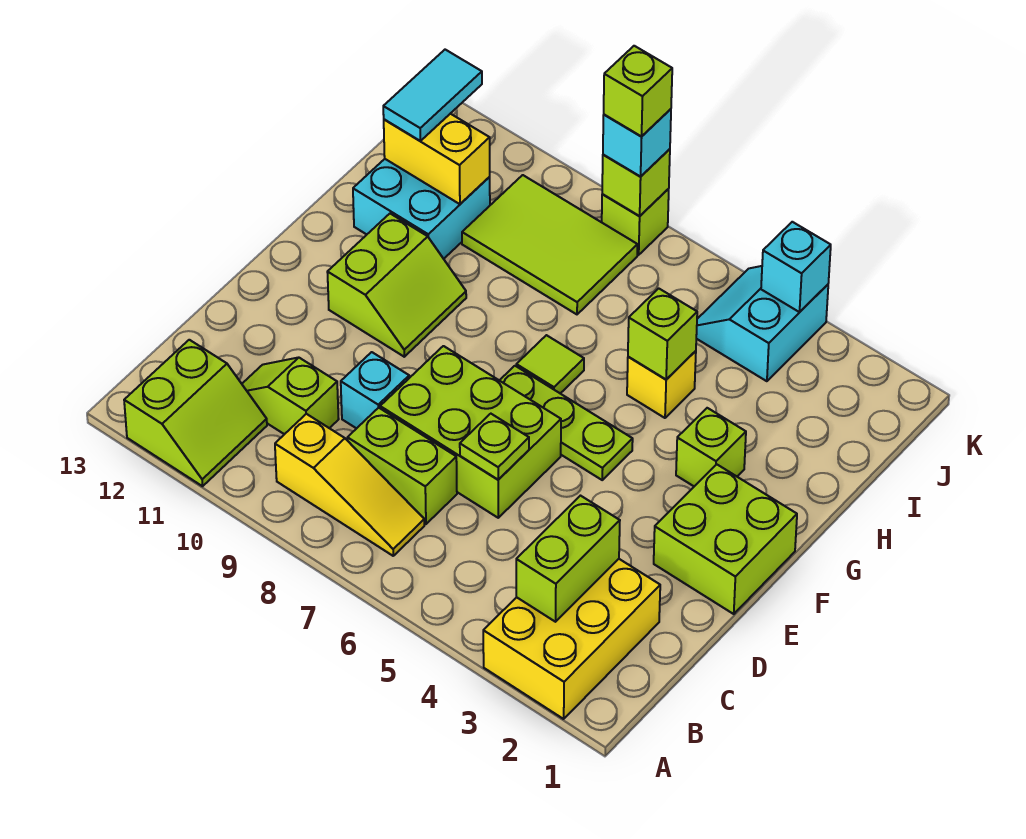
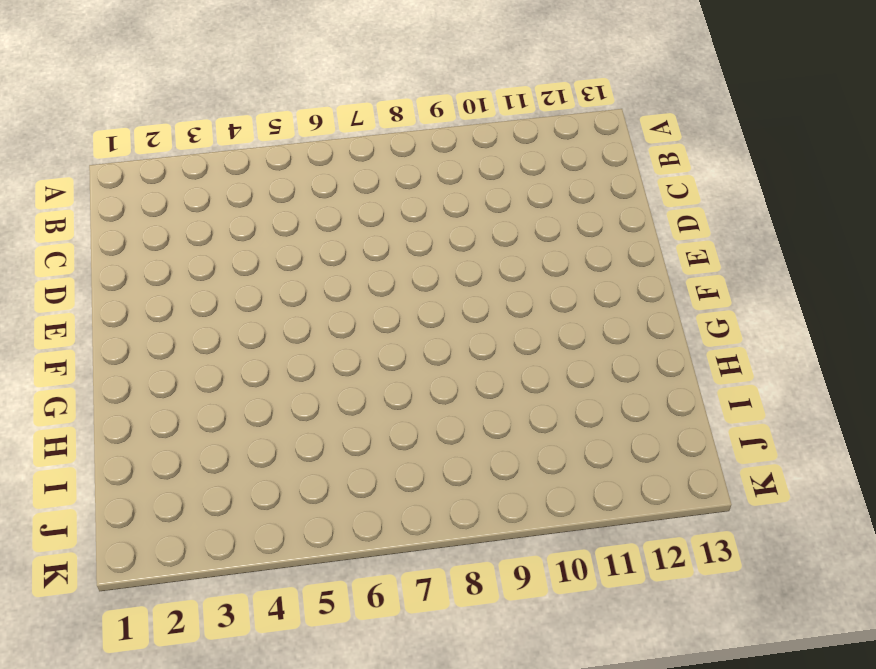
none -> yellow brick A2:C3 level 1
none -> lime slope A11:B12 level 1 top 12
none -> yellow slope B7:B9 level 1 top 9

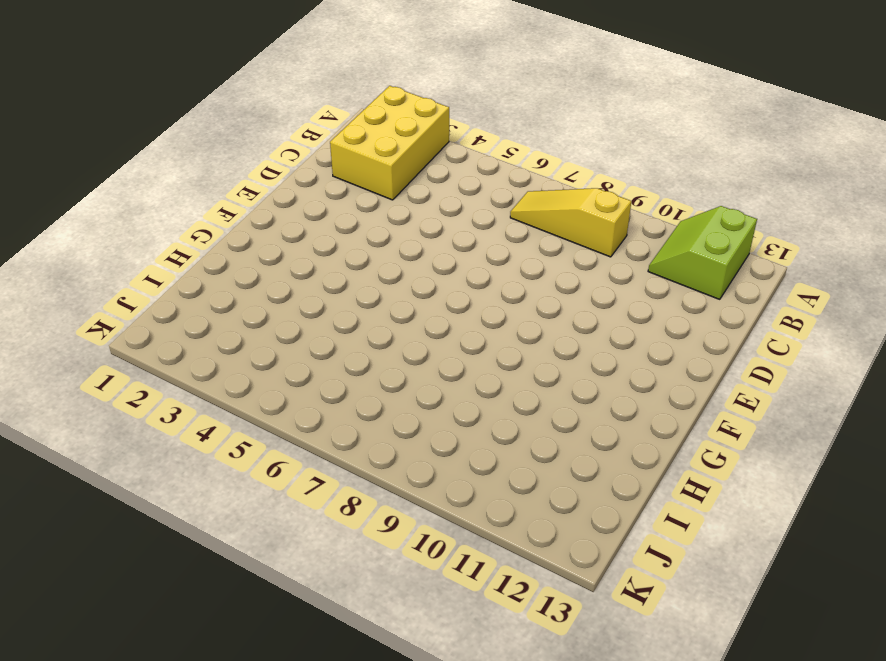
none -> lime brick C7:C8 level 1
none -> lime slope C10:C11 level 1 top 10
none -> lime brick D6:E8 level 1

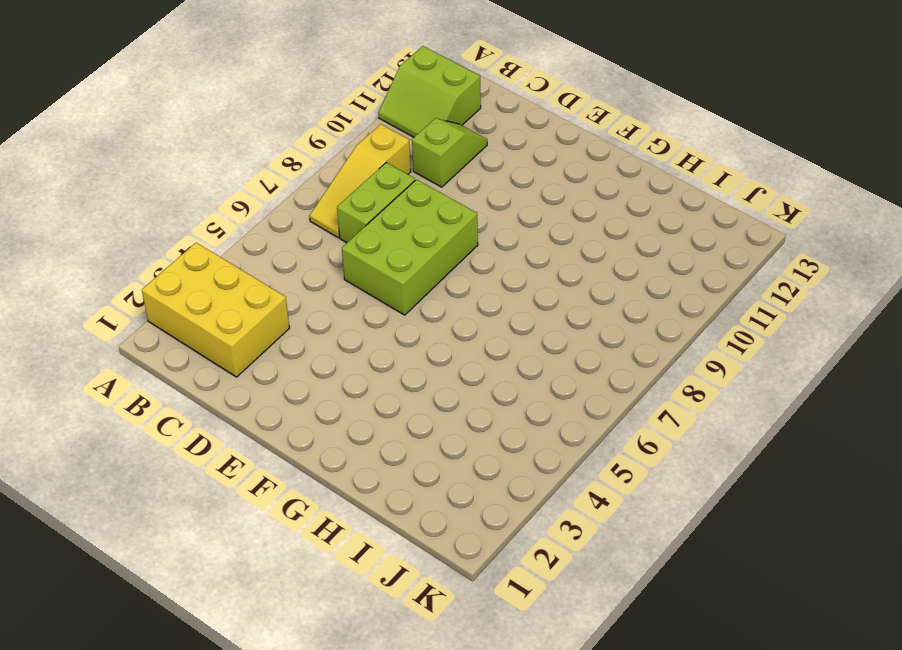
none -> cyan brick D9 level 1
none -> lime brick E1:F2 level 1
none -> lime plate F5:F7 level 1

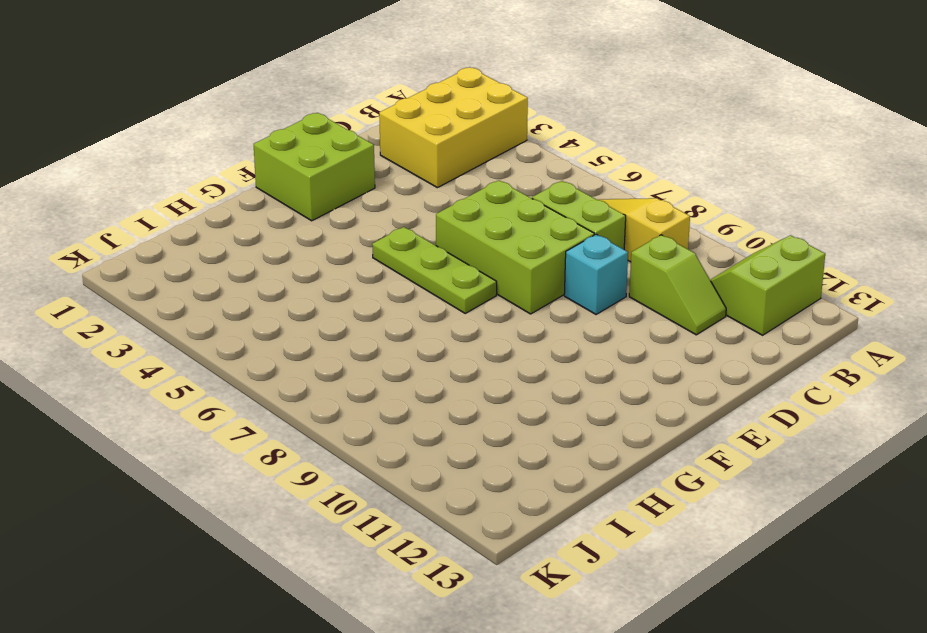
none -> lime slope F10:G11 level 1 top 11
none -> lime brick G3 level 1
none -> lime tile G7 level 1

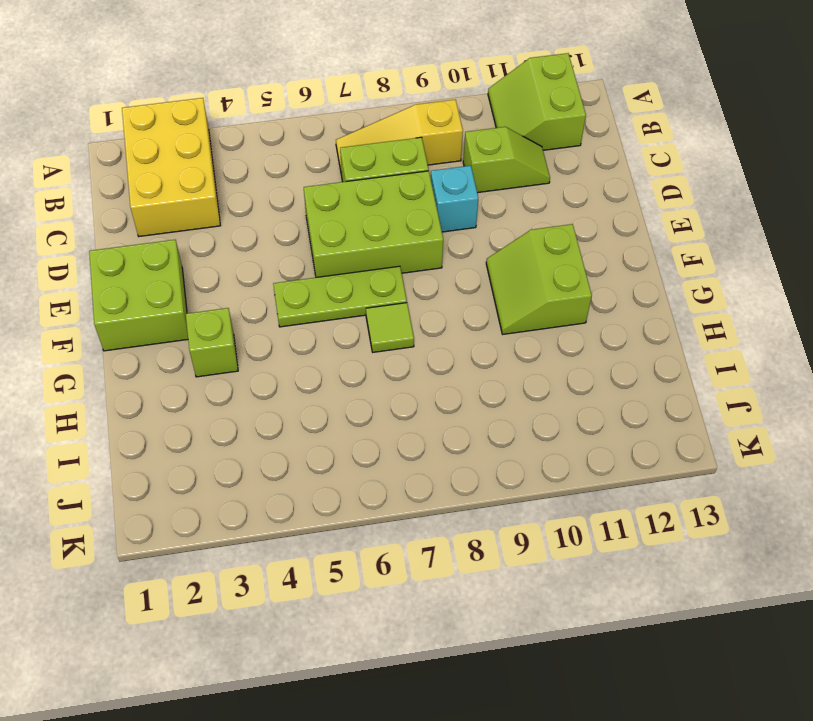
none -> yellow brick H5 level 1
none -> cyan brick H11:I12 level 1
none -> lime tile I8:J10 level 1

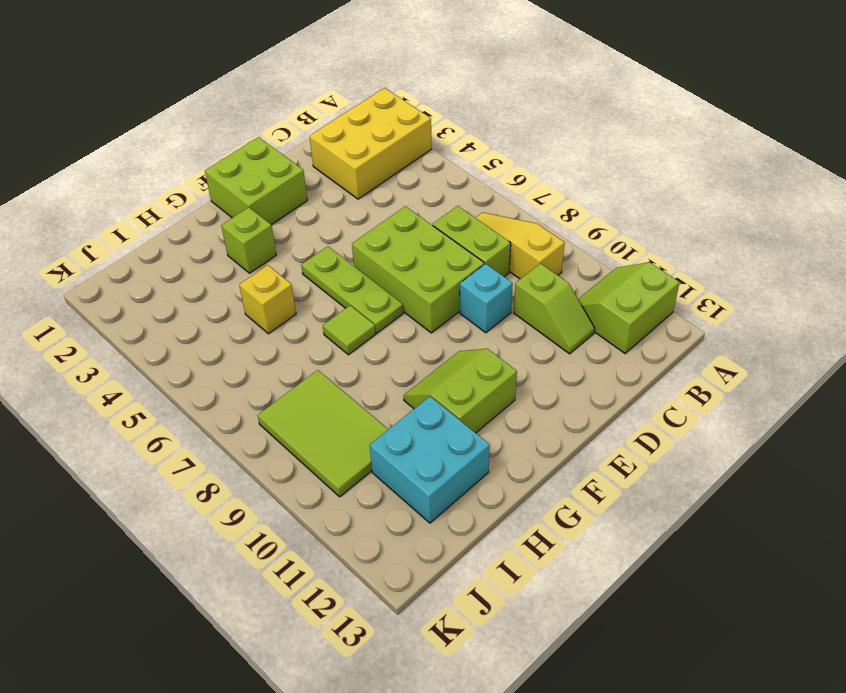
none -> cyan slope J4:K5 level 1 top 4
none -> lime brick K8 level 1
none -> lime brick B3:C3 level 2

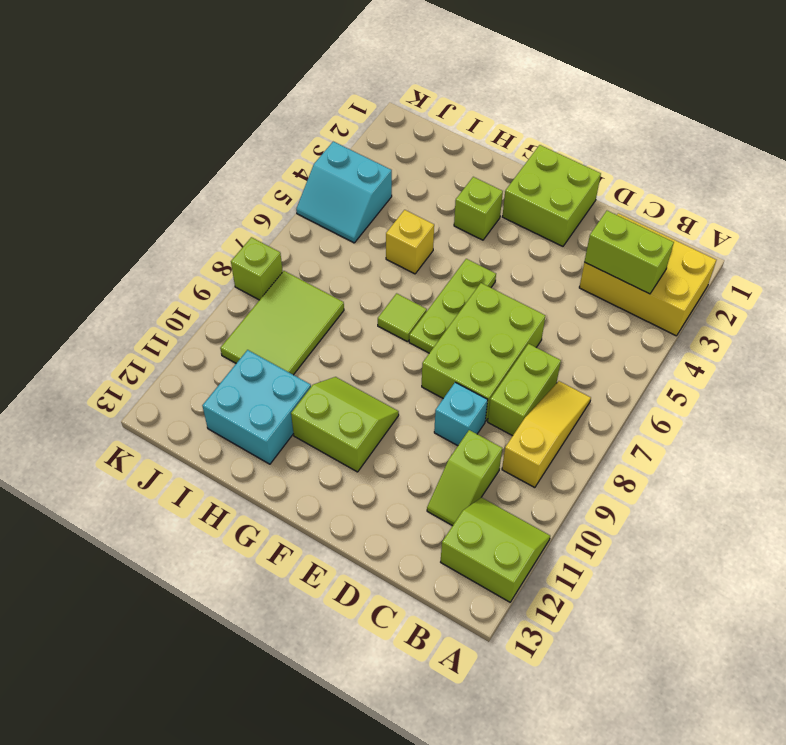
none -> lime plate D6 level 2
none -> lime brick H5 level 2
none -> yellow brick I11:I12 level 2

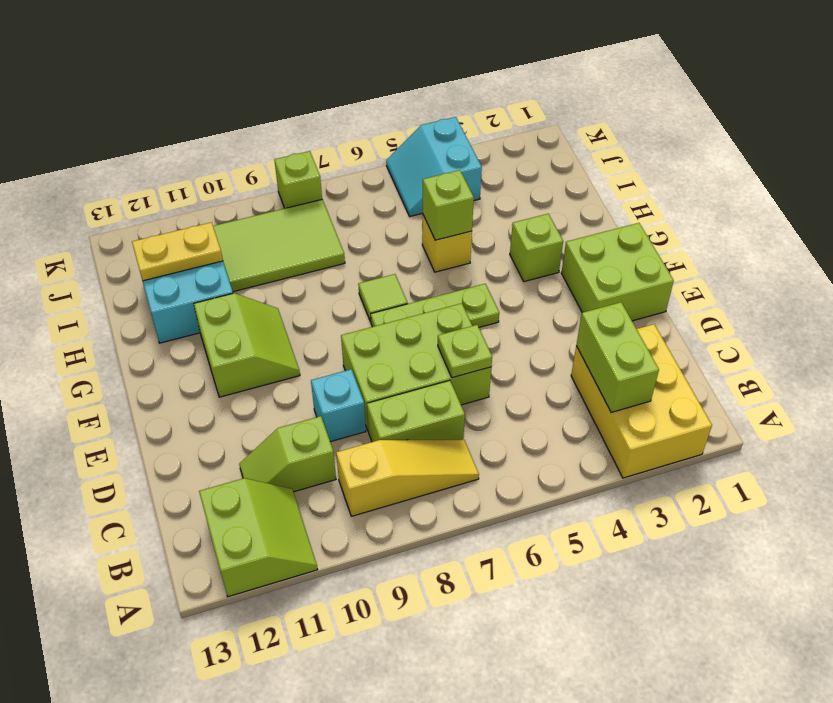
yellow plate I11:I12 level 2 -> yellow brick I11:I12 level 2
none -> cyan brick K4 level 2
none -> lime brick K8 level 2
none -> cyan tile I12:J12 level 3

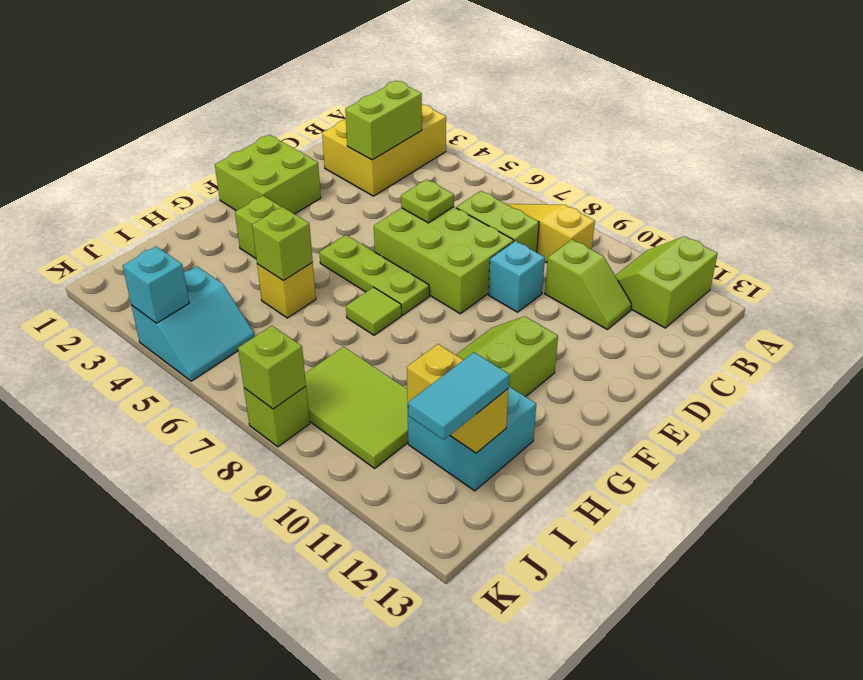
none -> cyan brick K8 level 3
none -> lime brick K8 level 4

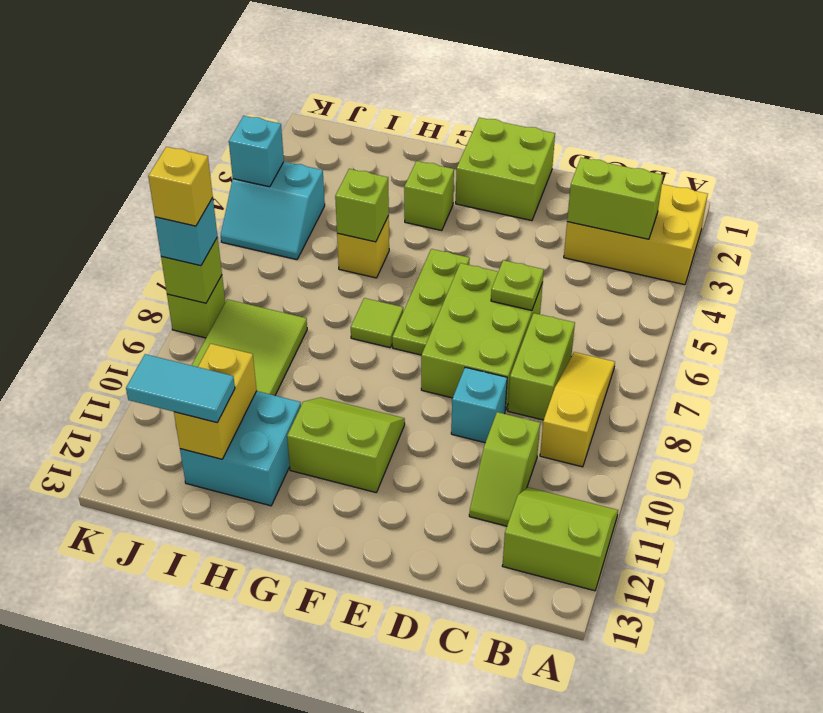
yellow brick K8 level 4 -> lime brick K8 level 4

